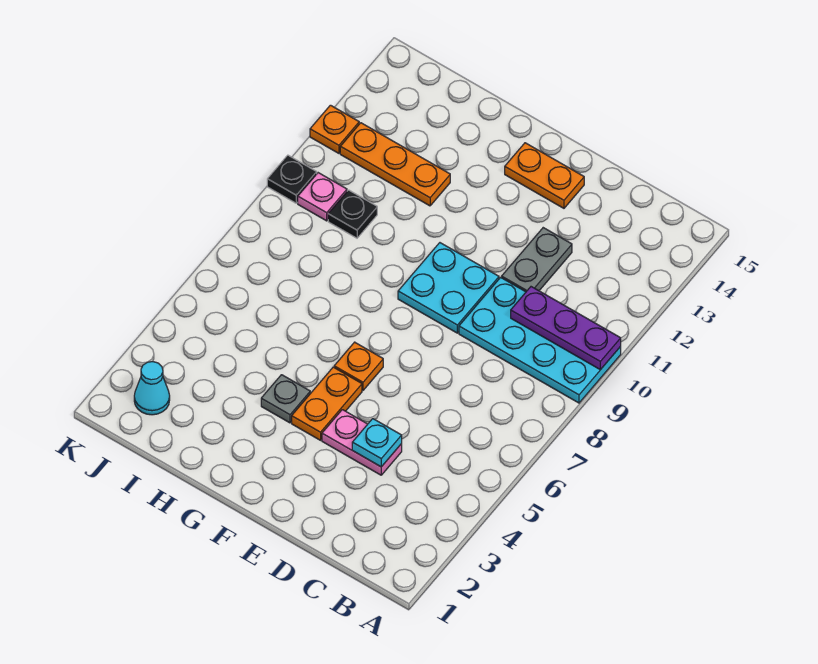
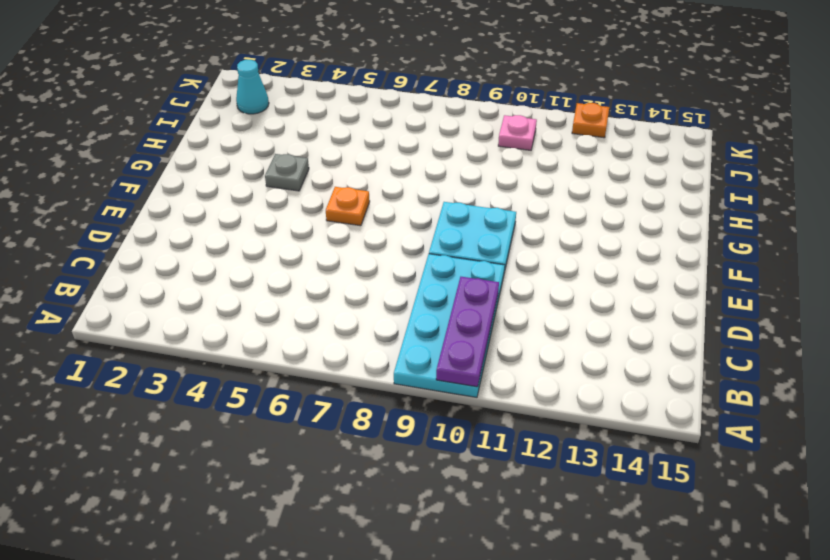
none -> pink plate D4:E4 level 1
none -> grey plate D11:D12 level 1
none -> orange plate E14:F14 level 1

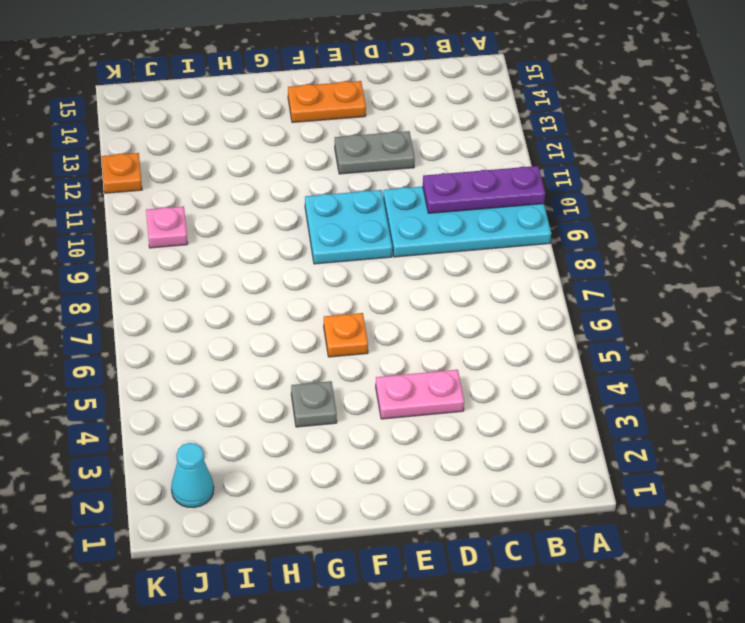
grey plate D12:E12 level 1 -> grey plate D11:D12 level 1
none -> orange plate F4:F5 level 1
none -> orange plate H12:J12 level 1
none -> black plate I10 level 1

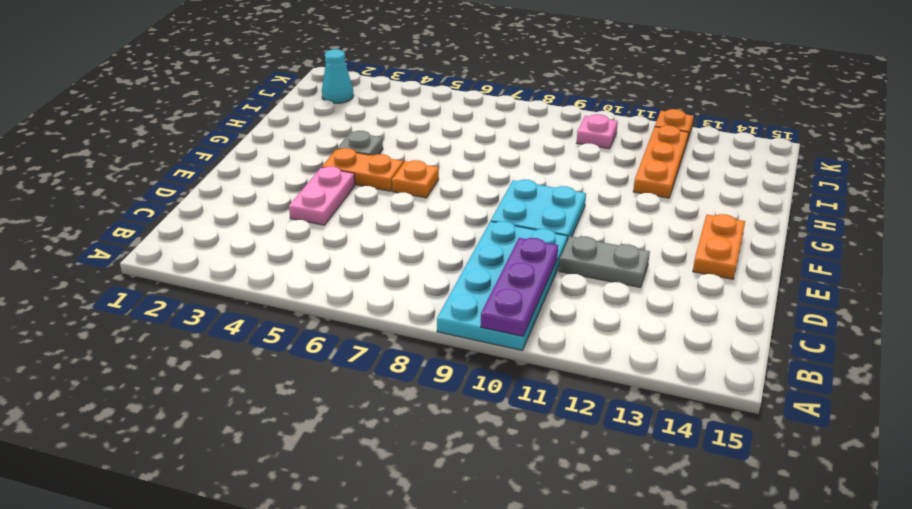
none -> black plate I10 level 1
none -> black plate K10 level 1
none -> cyan plate D4 level 2

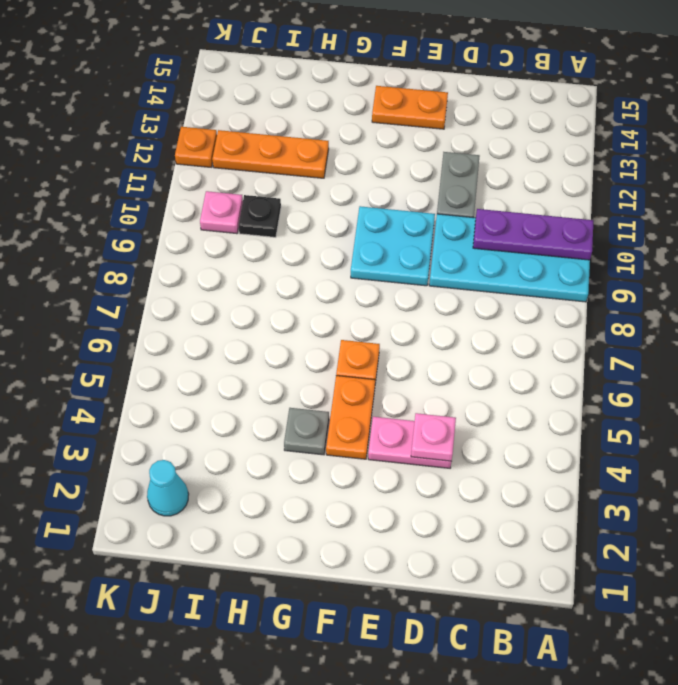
pink plate D4 level 2 -> cyan plate D4 level 2
none -> black plate K10 level 1

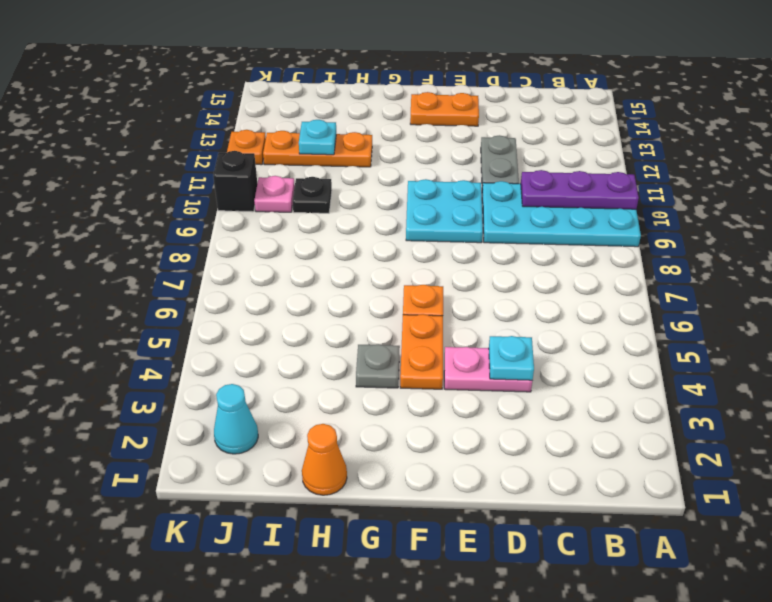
orange cone H1 level 1 -> none
cyan plate I12 level 2 -> none
black brick K10 level 1 -> black plate K10 level 1

